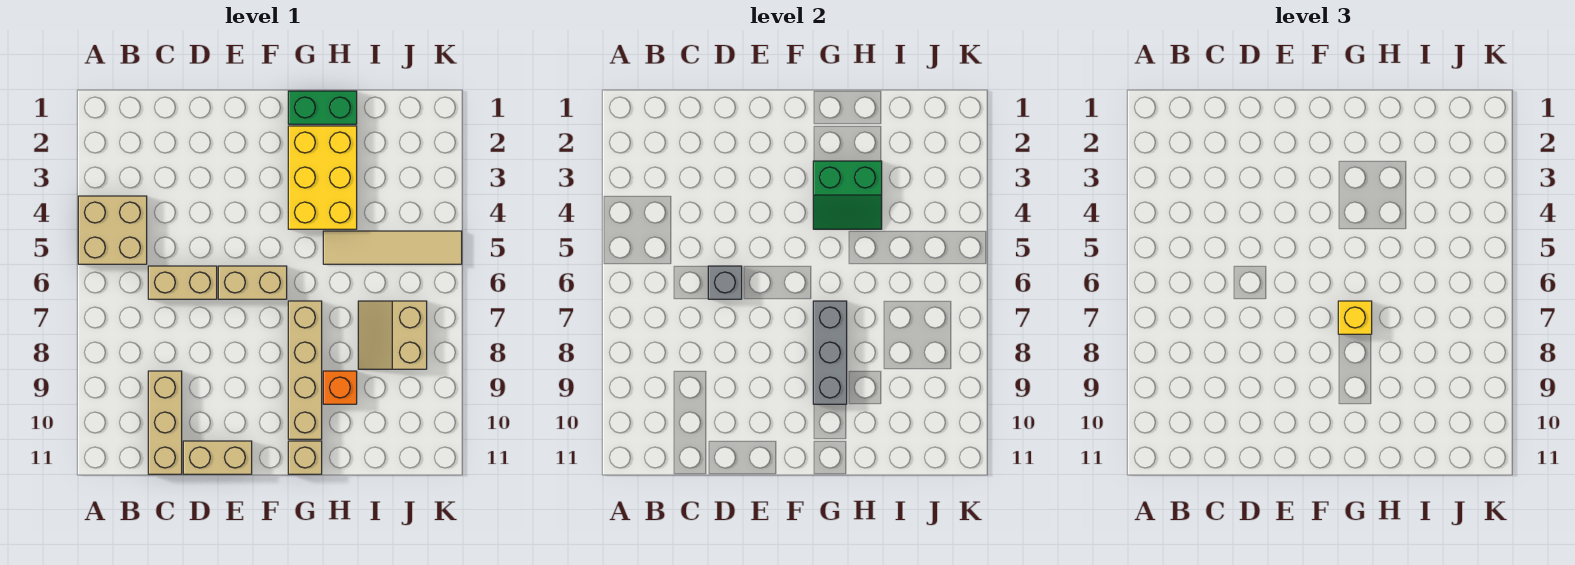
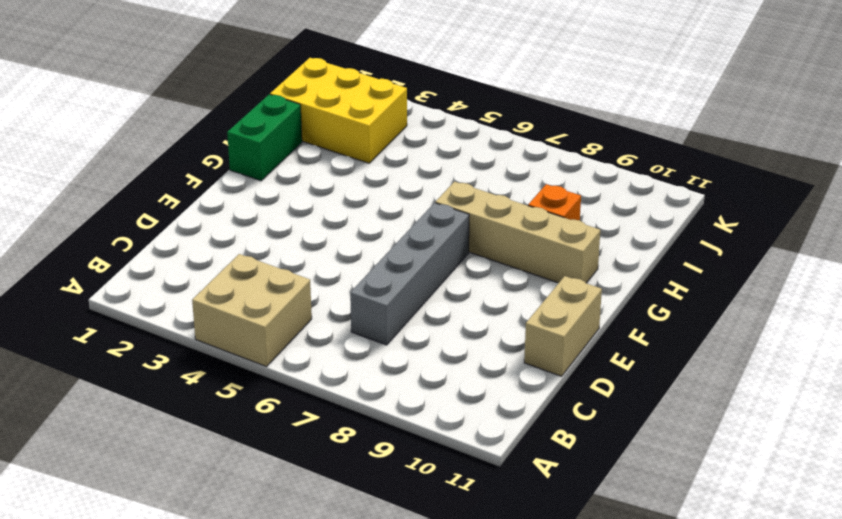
grey brick C7:F7 level 1 -> none
yellow brick I1:J3 level 1 -> yellow brick G2:H4 level 1
none -> tan brick C6:D6 level 1
none -> tan brick C9:C11 level 1
none -> tan brick E6:F6 level 1

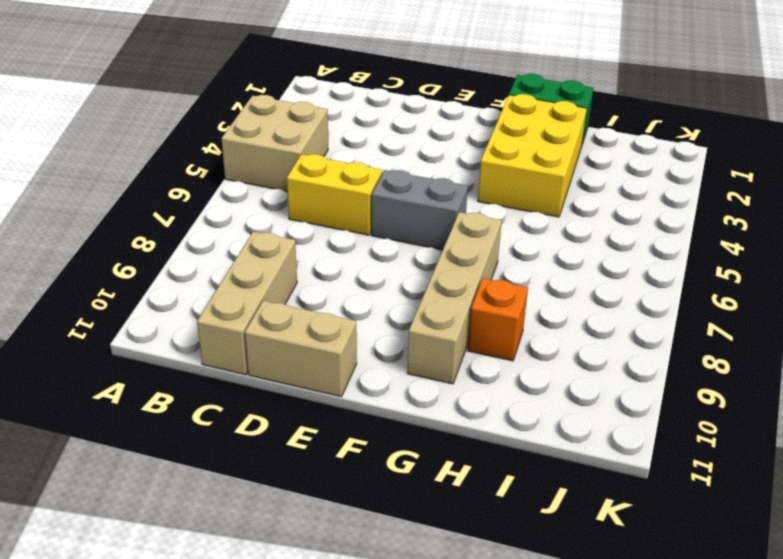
yellow brick C6:D6 level 1 -> tan brick C6:D6 level 1
grey brick E6:F6 level 1 -> tan brick E6:F6 level 1
none -> tan brick G11 level 1
none -> tan tile H5:K5 level 1
none -> tan slope I7:J8 level 1 top J

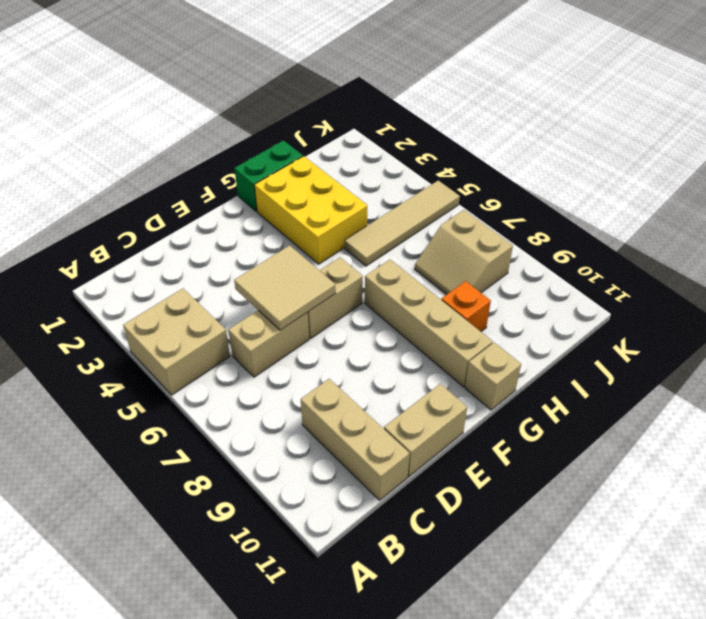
tan tile D5:E6 level 2 -> grey brick D6 level 2
none -> green slope G3:H4 level 2 top 3
none -> grey brick G7:G9 level 2
none -> yellow brick G7 level 3

